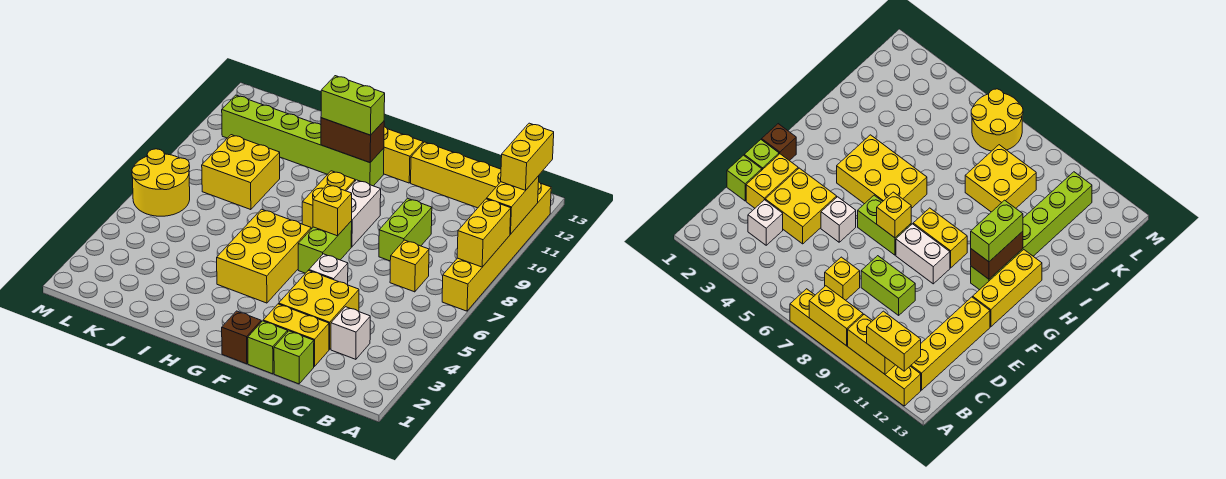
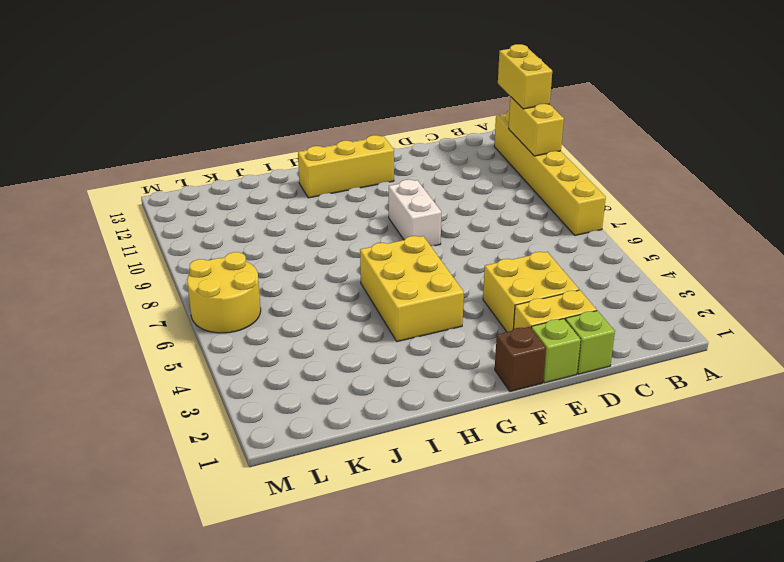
none -> yellow brick B12:E12 level 1
none -> white brick C3 level 1
none -> yellow brick C7 level 1

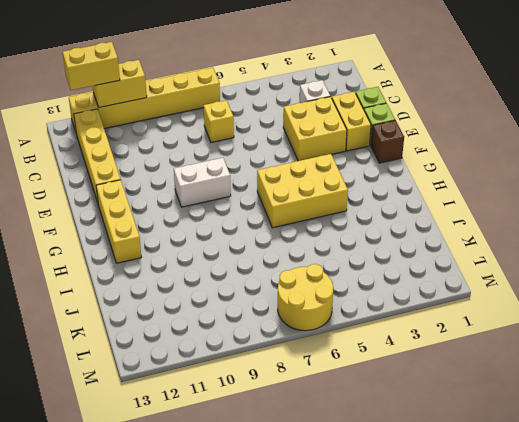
none -> lime brick D8:D9 level 1
none -> white brick E5 level 1
none -> lime brick F6:F7 level 1

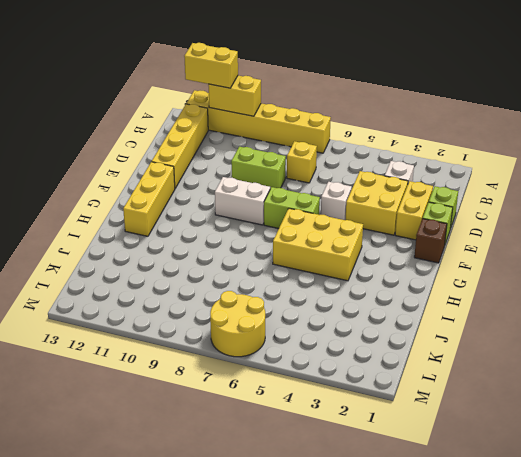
none -> yellow brick G8:G9 level 1
none -> lime brick G11:L11 level 1
none -> yellow brick J8:K9 level 1

